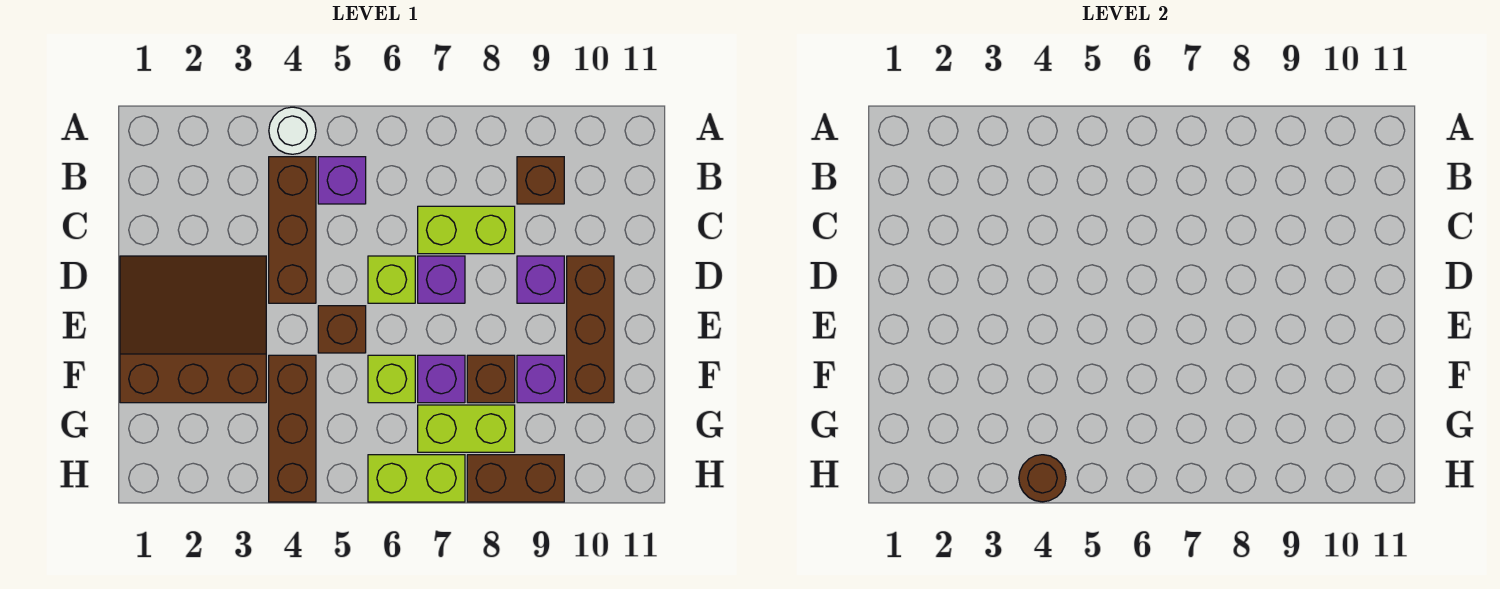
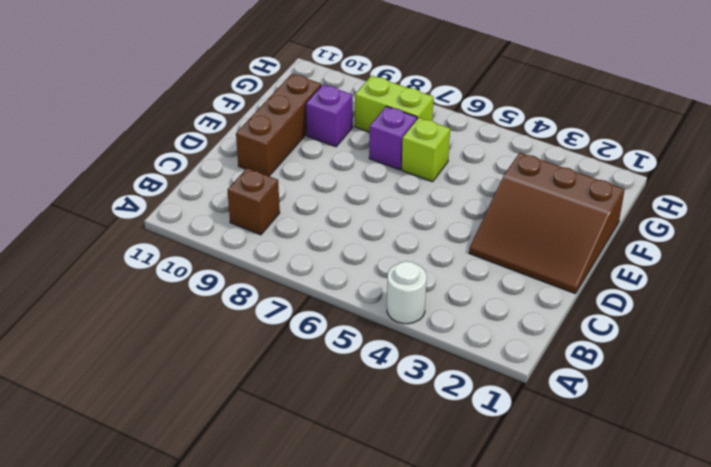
none -> brown brick B4:D4 level 1
none -> purple brick B5 level 1
none -> lime brick C7:C8 level 1

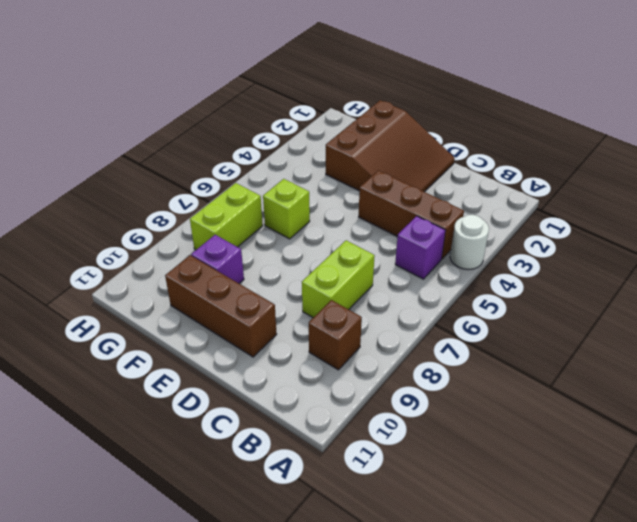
none -> lime brick D6 level 1
none -> purple brick D7 level 1
none -> purple brick D9 level 1

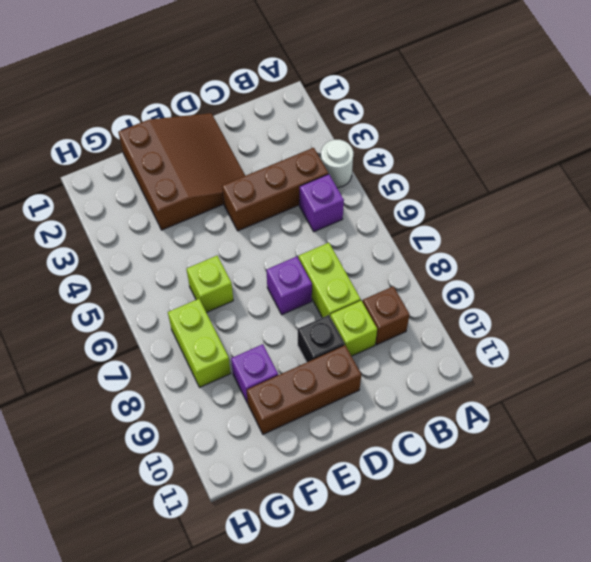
lime brick C9 level 1 -> lime brick D6 level 1
black brick D9 level 1 -> purple brick D9 level 1
none -> brown brick E5 level 1
none -> brown brick F4:H4 level 1
none -> purple brick F7 level 1

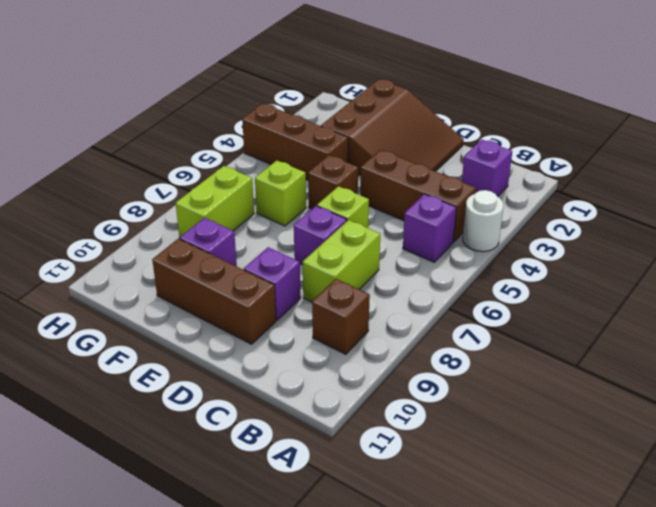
purple brick B2 level 1 -> purple brick F7 level 1
none -> brown brick F8 level 1
none -> lime brick H6:H7 level 1
none -> brown brick H8:H9 level 1

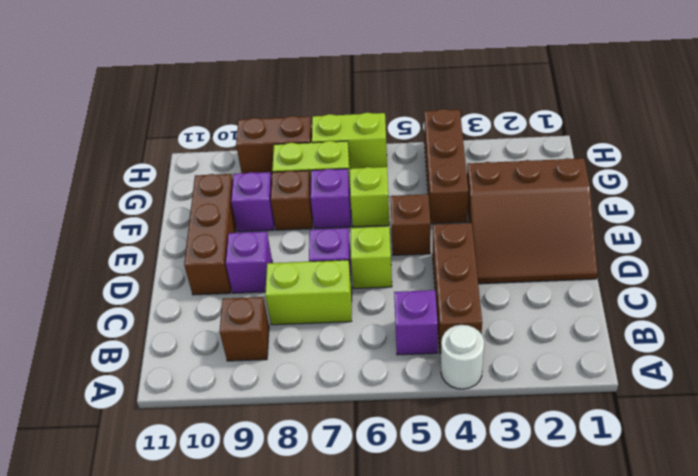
none -> brown round brick H4 level 2

